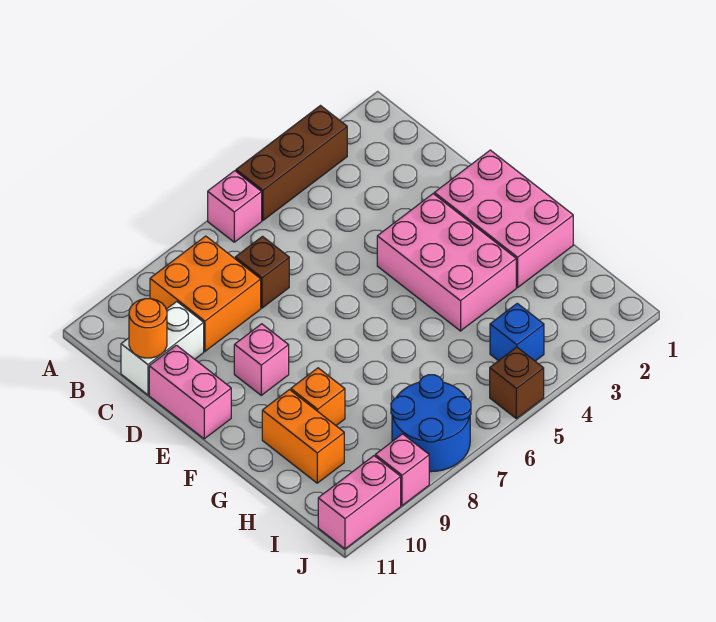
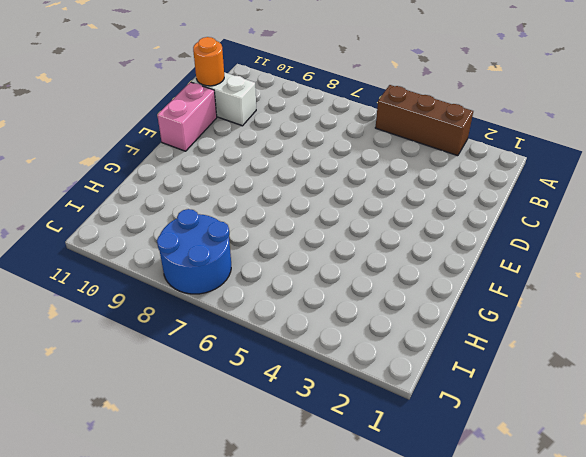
none -> pink brick A6 level 1
none -> orange brick B8:C9 level 1
none -> brown brick C7 level 1

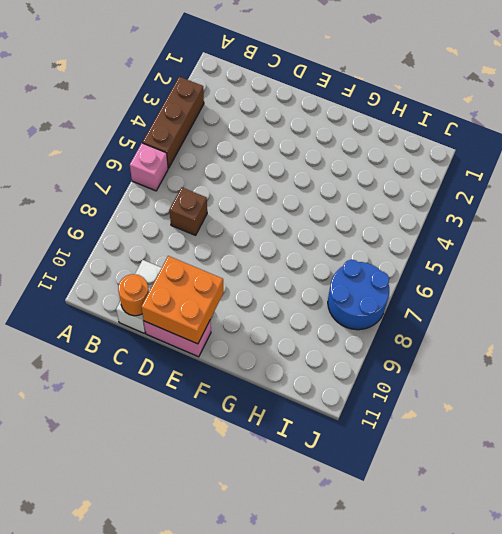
orange brick D10:E11 level 2 -> orange brick B8:C9 level 1
none -> pink brick E1:G2 level 1
none -> pink brick E3:G4 level 1
none -> pink brick E9 level 1

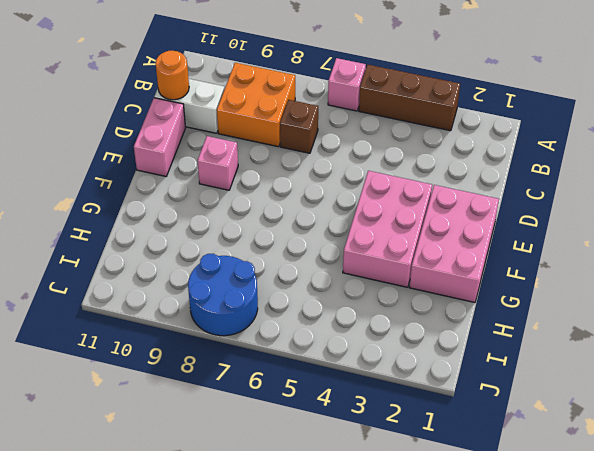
none -> orange brick G9 level 1
none -> orange brick G10:H10 level 1
none -> blue brick I4 level 1

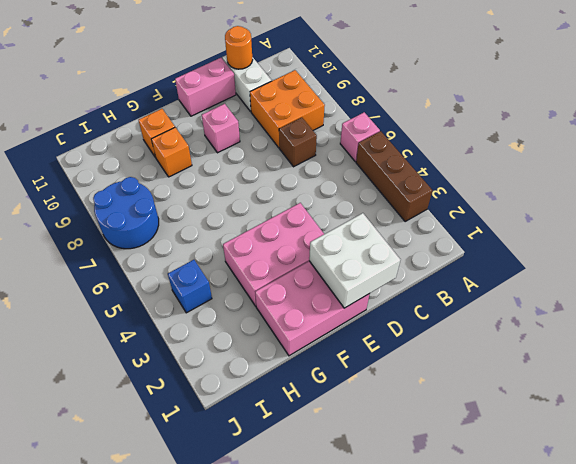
white brick D1:E2 level 2 -> none
orange brick G10 level 1 -> orange brick G10:H10 level 1
none -> brown brick J5 level 1
none -> pink brick J9 level 1
none -> pink brick J10:J11 level 1

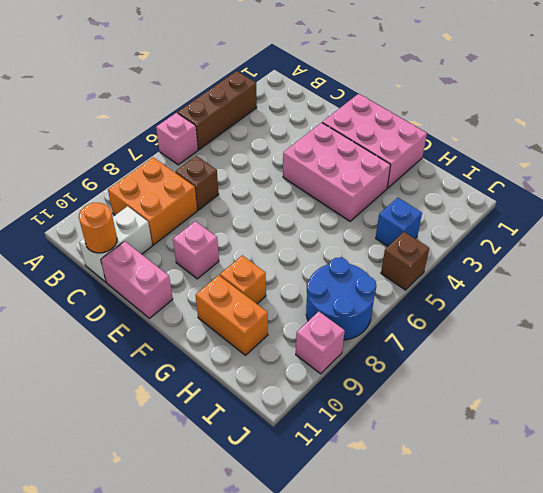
none -> pink brick J10:J11 level 1

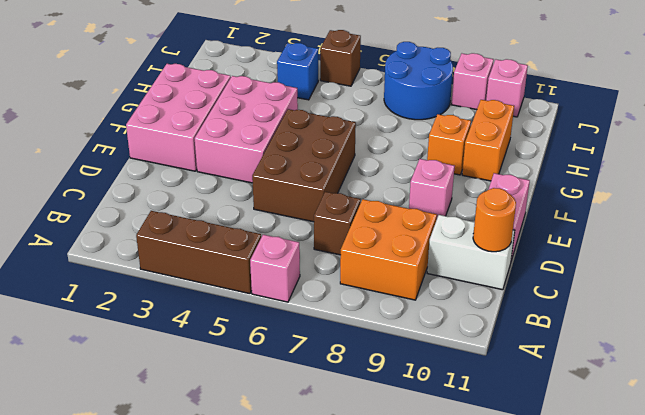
brown brick D5:F6 level 1 -> none
pink brick J10 level 1 -> pink brick J10:J11 level 1

